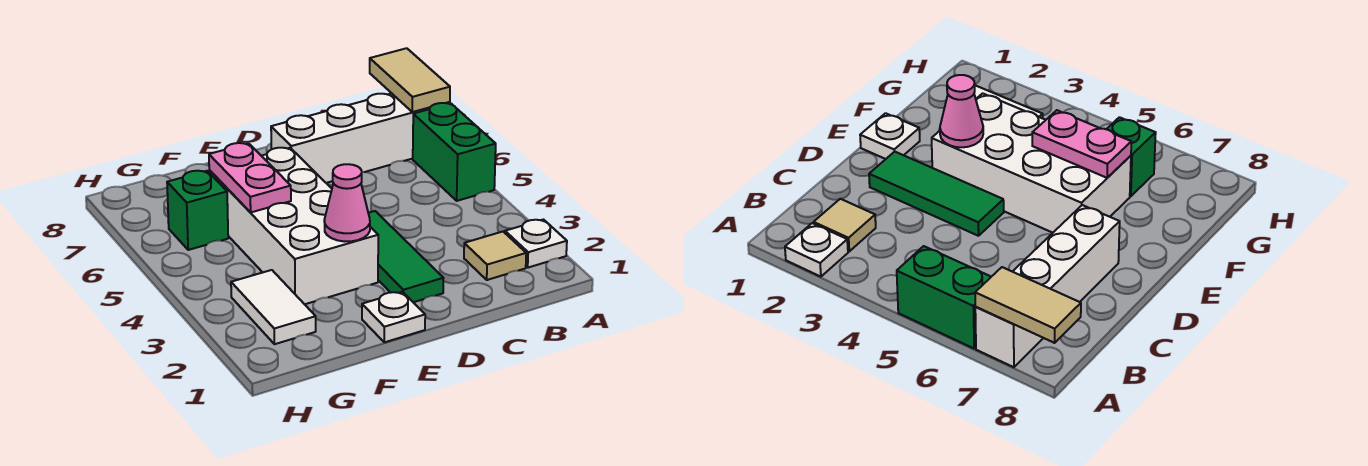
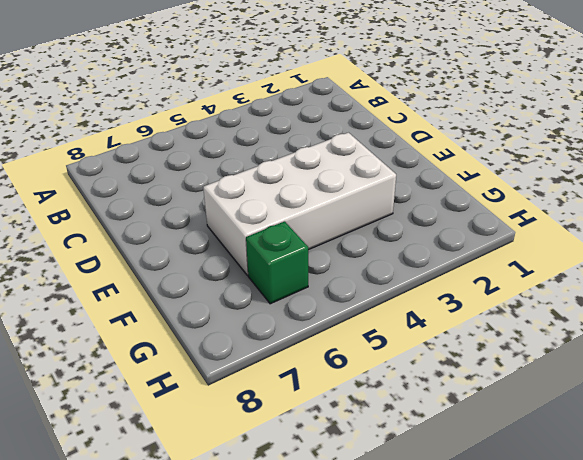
none -> white plate A2 level 1
none -> green brick A5:A6 level 1
none -> white brick A7:D7 level 1

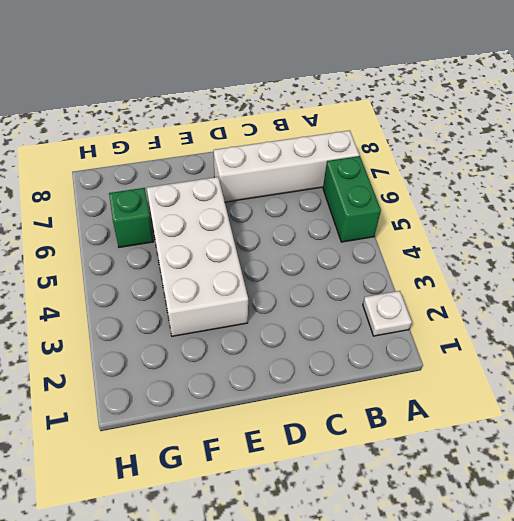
none -> tan tile B2 level 1
none -> green tile D2:D4 level 1
none -> white plate E1 level 1

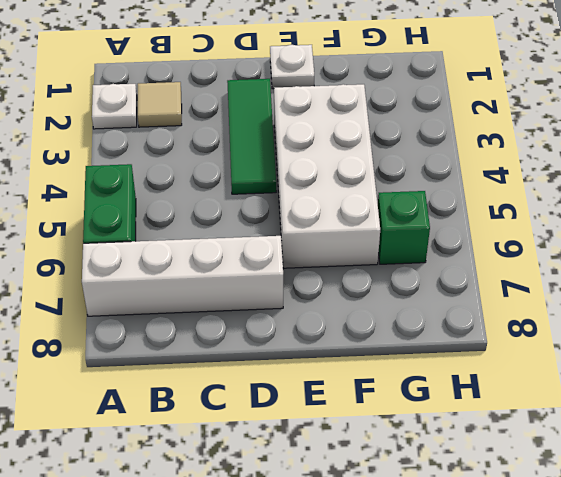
none -> white tile G2:G3 level 1
none -> tan tile A7:A8 level 2
none -> pink cone E3 level 2

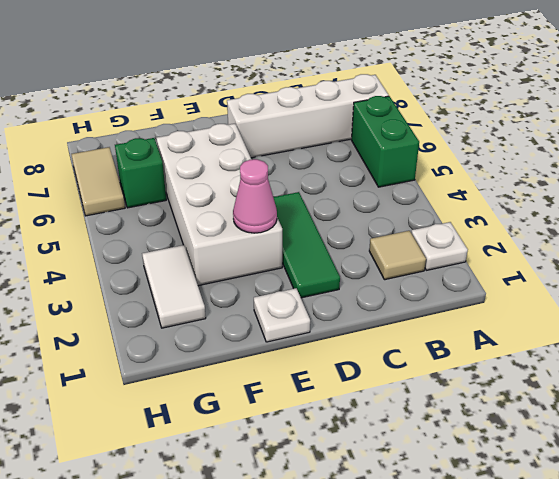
tan tile H6:H7 level 1 -> tan tile A7:A8 level 2
none -> pink plate F5:F6 level 2

